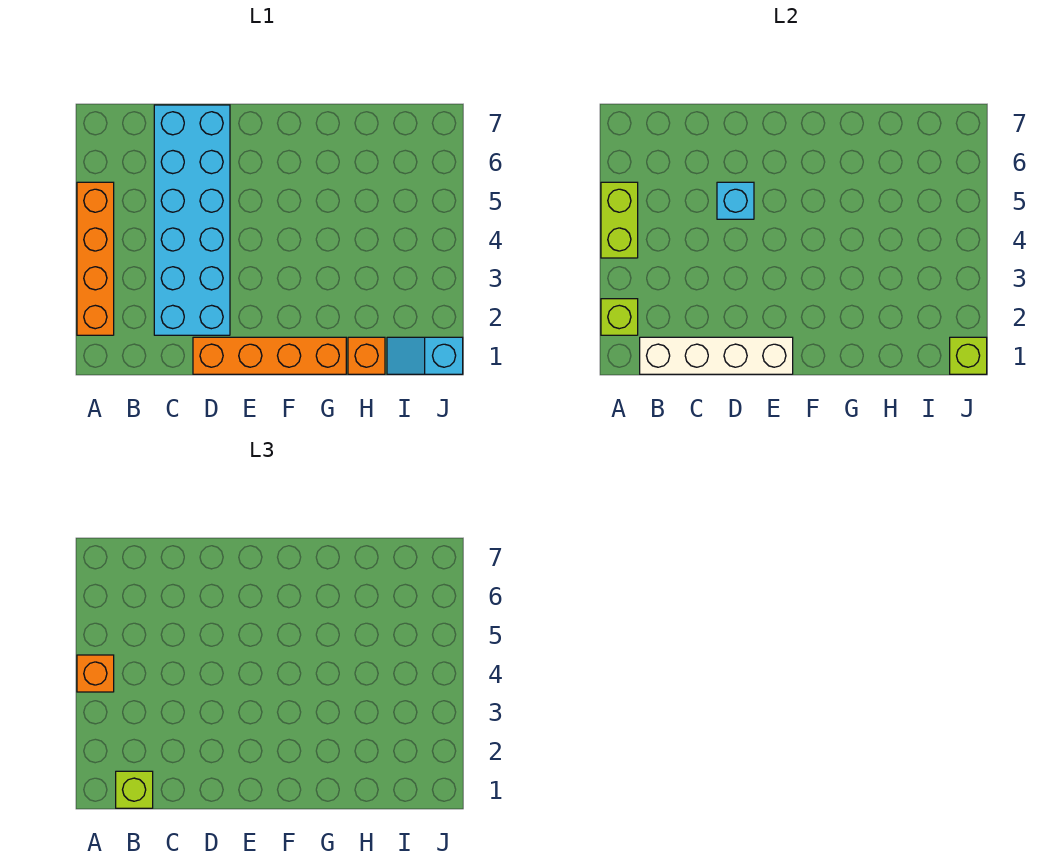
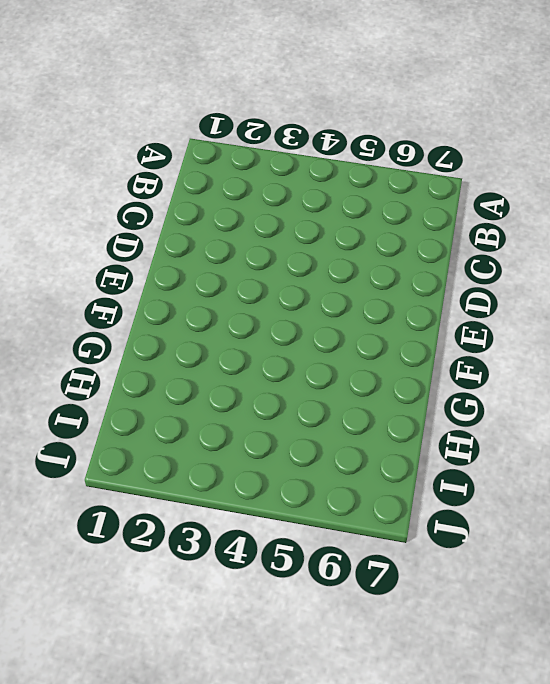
none -> orange brick A2:A5 level 1
none -> cyan brick C2:D7 level 1
none -> orange brick D1:G1 level 1

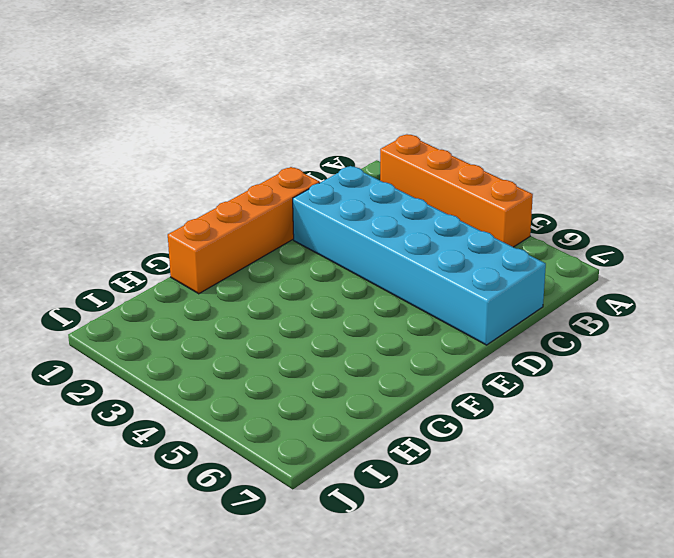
none -> orange brick H1 level 1
none -> cyan slope I1:J1 level 1 top J
none -> lime brick A2 level 2

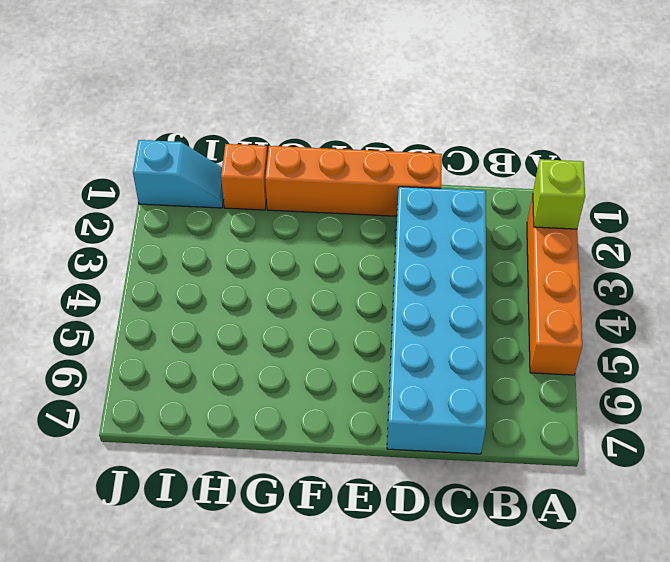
none -> lime brick A4:A5 level 2
none -> white brick B1:E1 level 2
none -> cyan brick D5 level 2

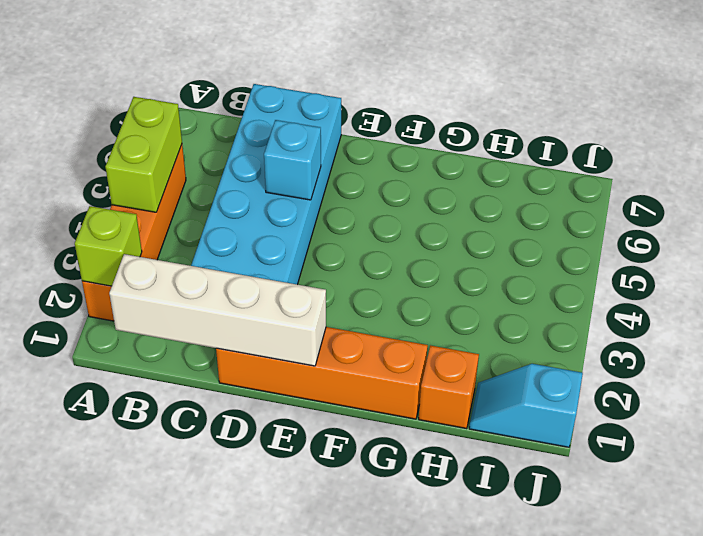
none -> lime brick J1 level 2
none -> orange brick A4 level 3
none -> lime brick B1 level 3

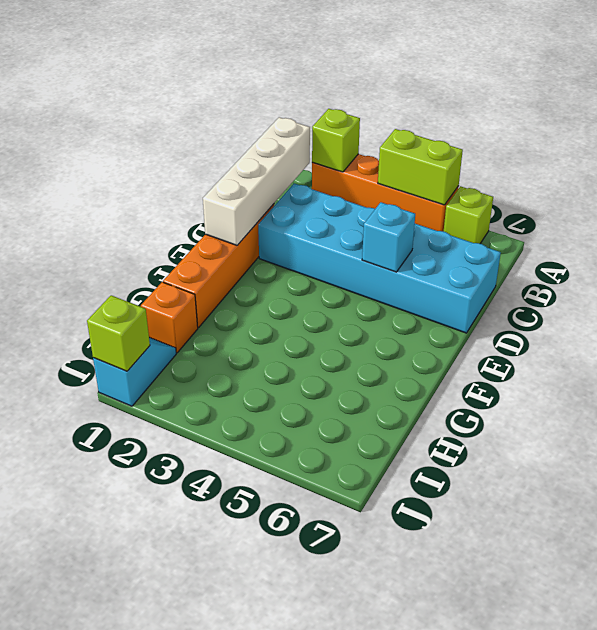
lime brick A6 level 1 -> lime brick B1 level 3
none -> orange brick A4 level 3

